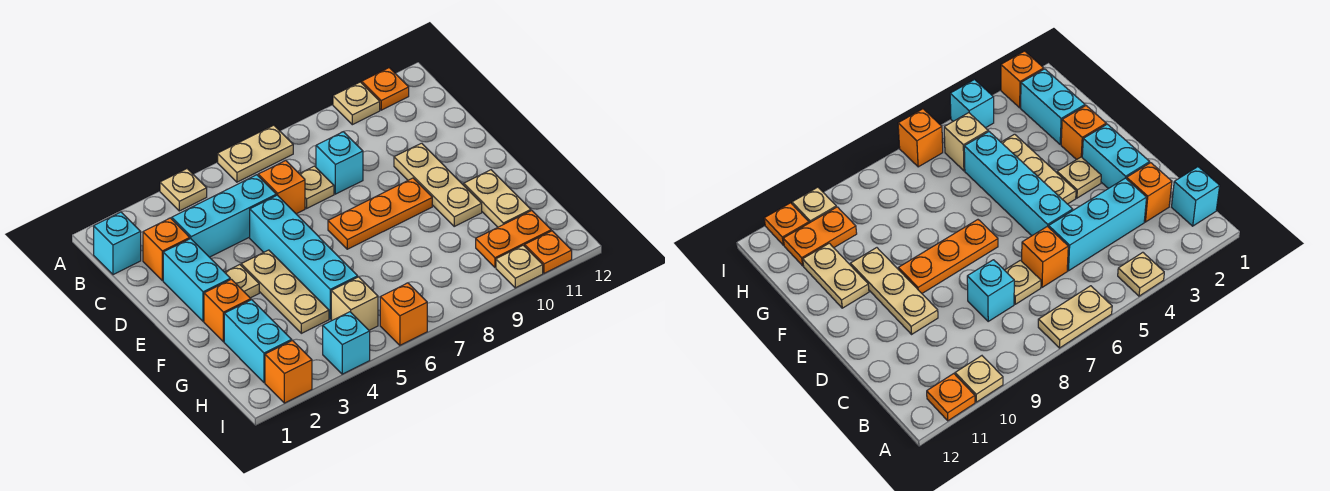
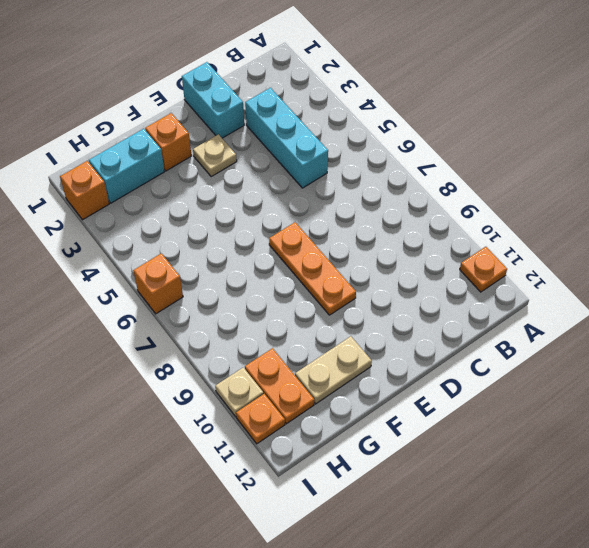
cyan brick D1:D2 level 1 -> cyan brick D2:E2 level 1
none -> tan plate A4 level 1
none -> tan plate A6:A7 level 1
none -> tan plate A10 level 1

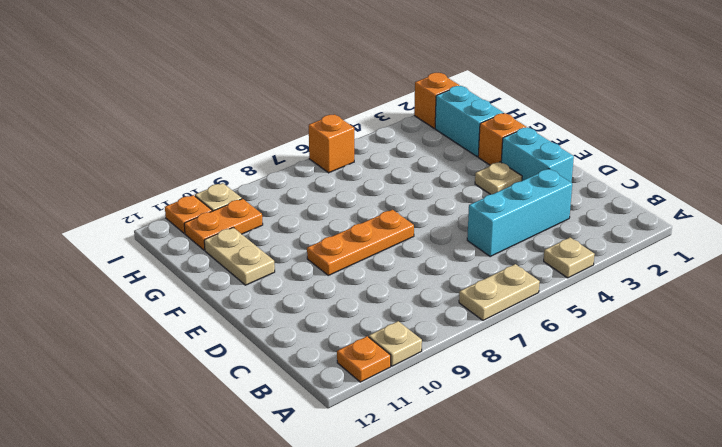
none -> cyan brick B1 level 1
none -> orange brick C2 level 1
none -> orange brick C6 level 1

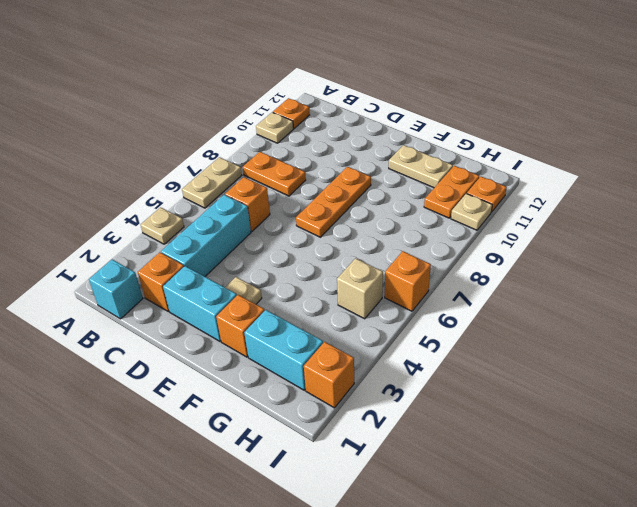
orange plate B8:C8 level 1 -> cyan brick C8 level 1
none -> tan plate C7 level 1
none -> cyan brick D5:G5 level 1
none -> tan plate D10:F10 level 1

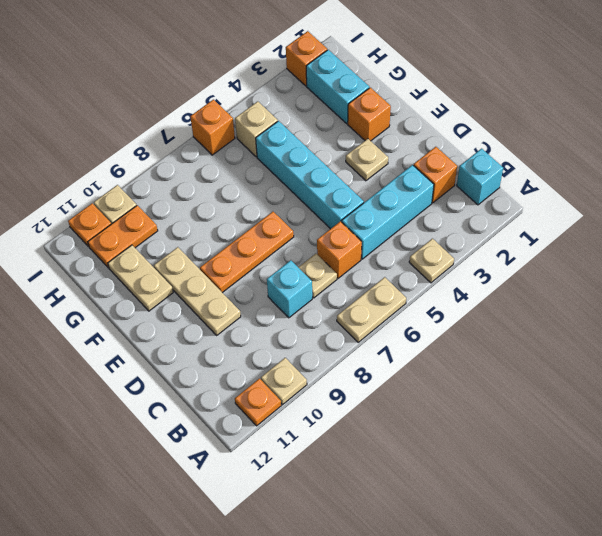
none -> cyan brick D2:E2 level 1
none -> tan plate E4:G4 level 1
none -> cyan brick I4 level 1

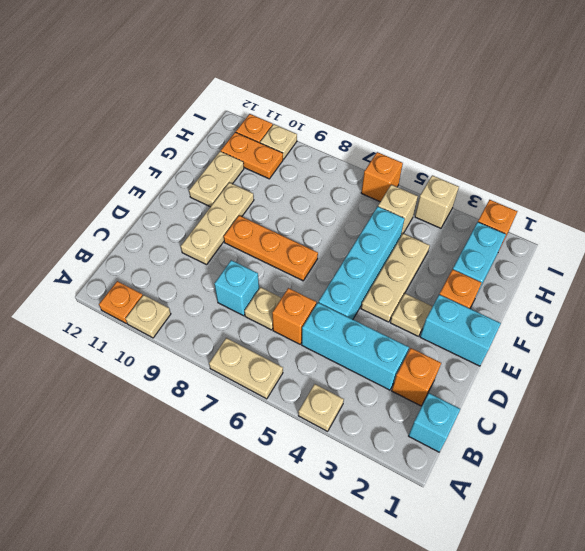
cyan brick E1:E2 level 1 -> cyan brick D2:E2 level 1
tan brick I4 level 1 -> cyan brick I4 level 1

